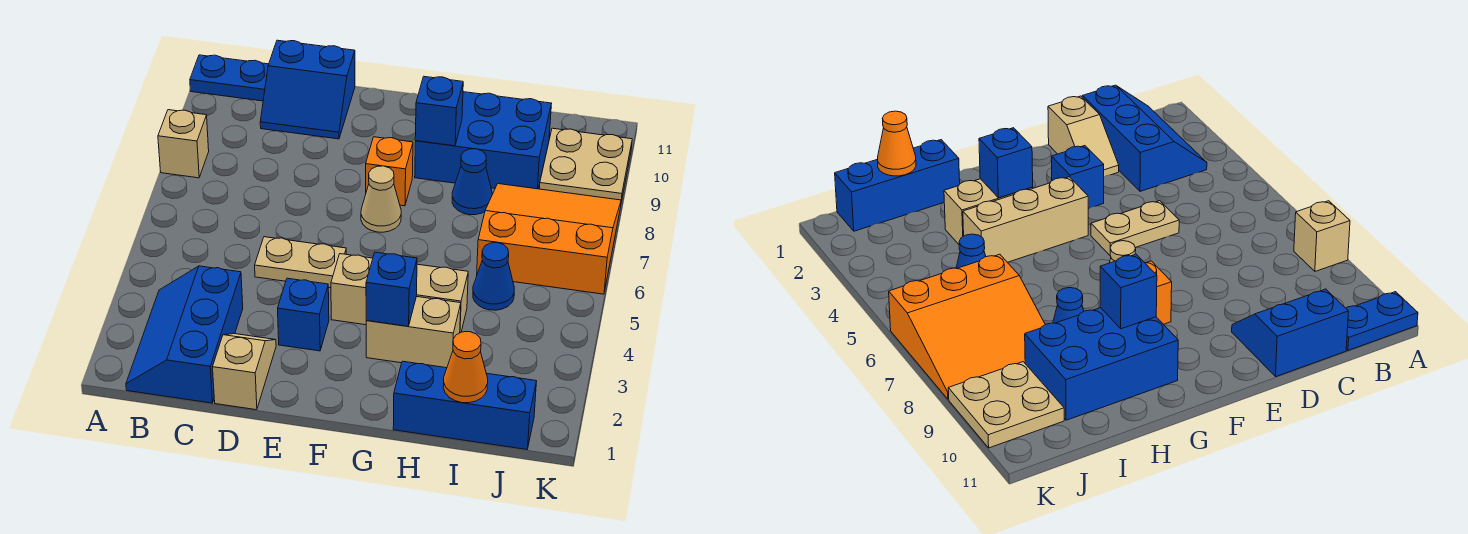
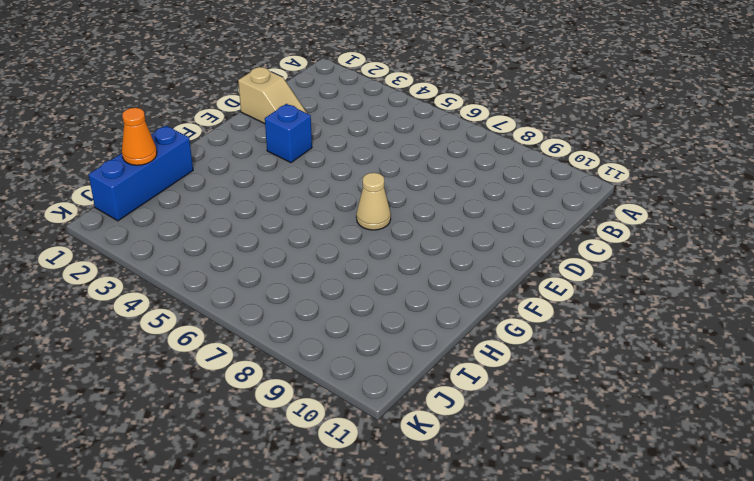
none -> tan brick A8 level 1
none -> blue plate A11:B11 level 1
none -> blue slope B1:C3 level 1 top C

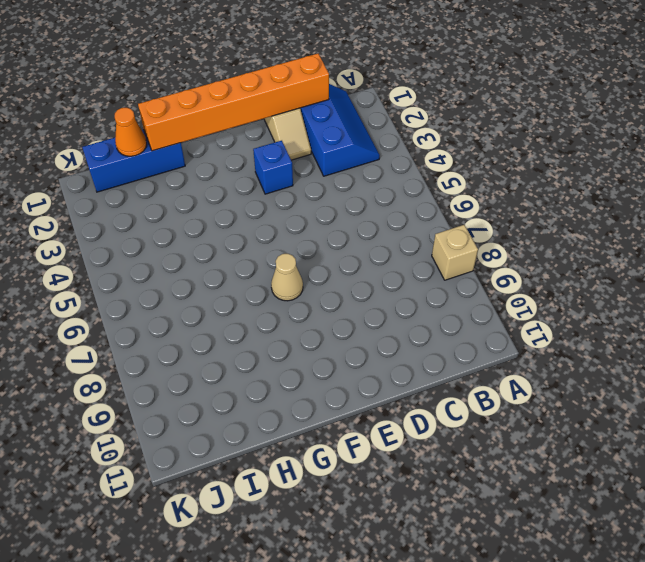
orange brick C1:H1 level 2 -> none
none -> blue plate A11:B11 level 1
none -> blue slope C10:D11 level 1 top 11
none -> tan plate D5:E5 level 1

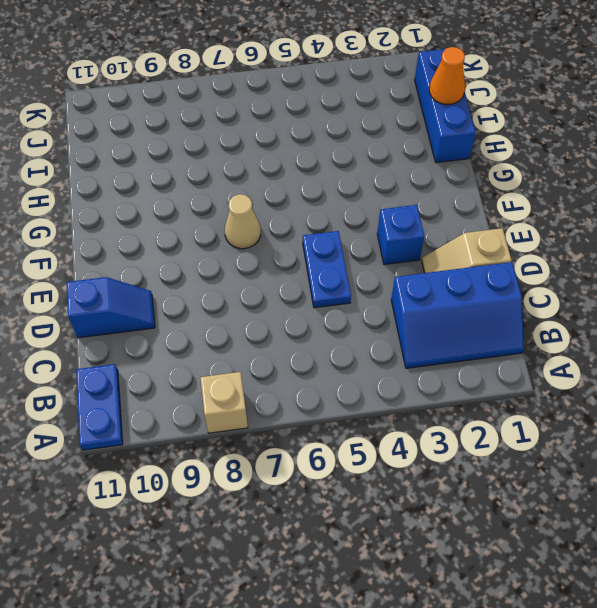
blue plate D5:E5 level 1 -> tan plate D5:E5 level 1
blue slope D10:D11 level 1 top 11 -> blue slope C10:D11 level 1 top 11
none -> tan brick F4:H4 level 1
none -> orange brick F8 level 1
none -> tan brick G3:H3 level 1

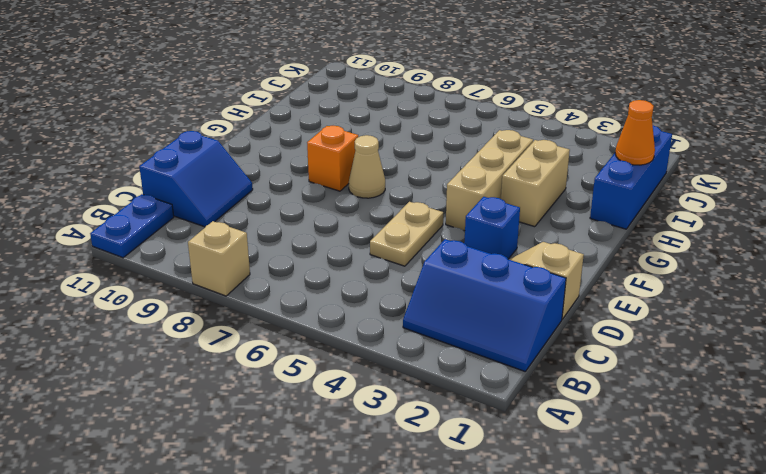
none -> blue brick G9:I10 level 1
none -> blue cone H8 level 1
none -> blue cone I5 level 1

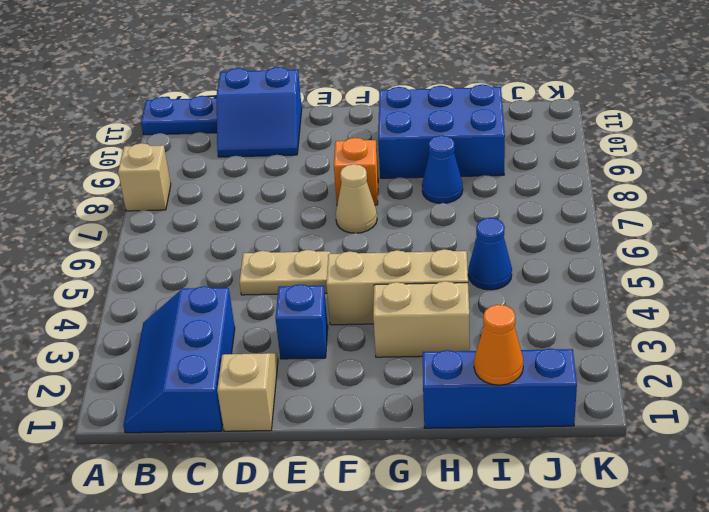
none -> orange slope I6:K8 level 1 top 6
none -> tan plate J9:K10 level 1
none -> blue brick G3 level 2

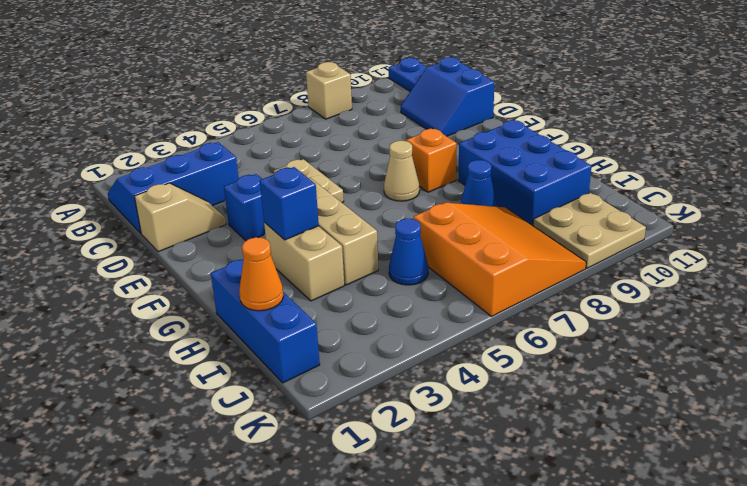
none -> blue brick G9 level 2

